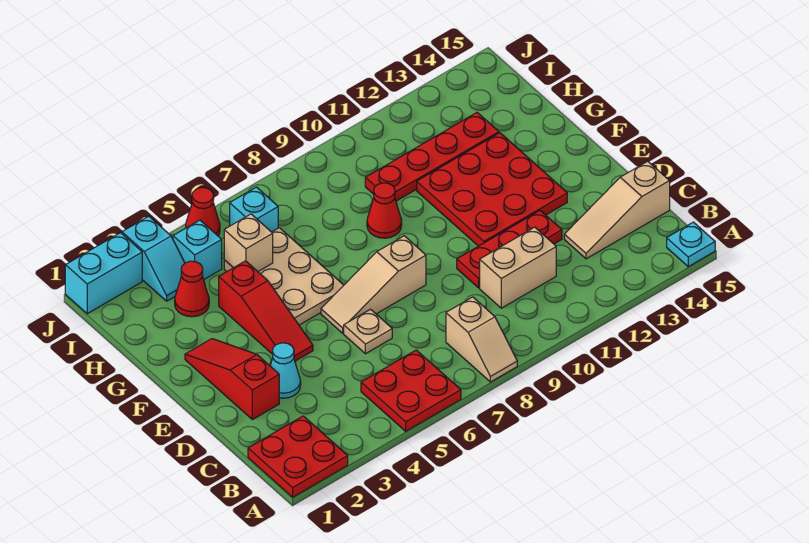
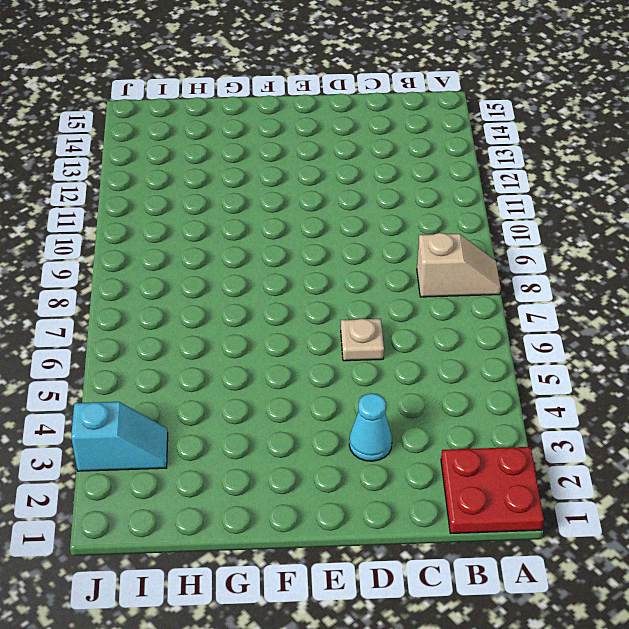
none -> red plate A5:B6 level 1
none -> cyan plate A15 level 1
none -> tan brick C10:C11 level 1

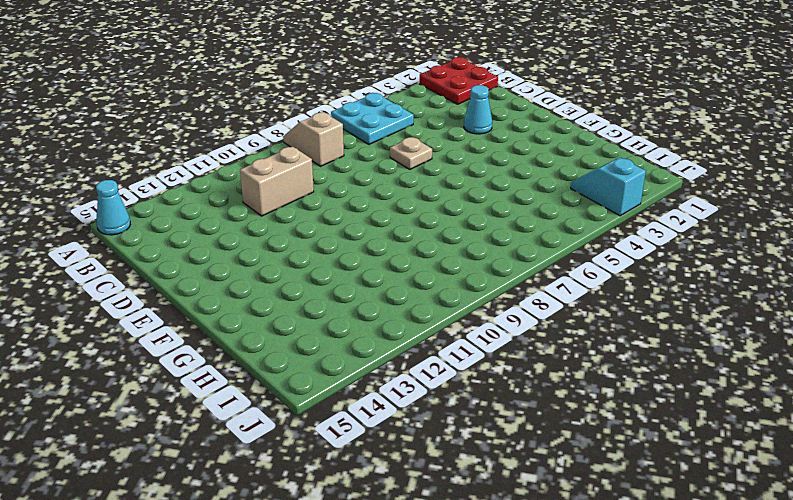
cyan plate A5:B6 level 1 -> red plate A5:B6 level 1
cyan cone A15 level 1 -> cyan plate A15 level 1
none -> tan slope C13:C15 level 1 top 15
none -> red slope D2:F2 level 1 top D
none -> red plate D10:D12 level 1

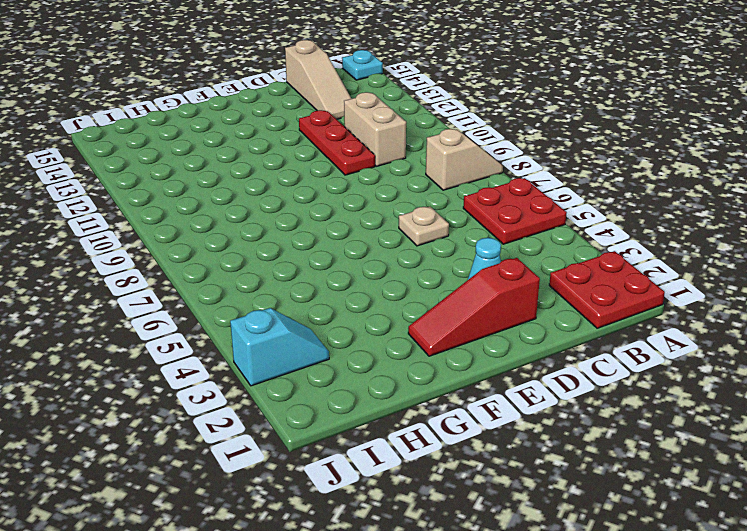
none -> red slope E4:G4 level 1 top G
none -> tan slope E6:E8 level 1 top 8
none -> red plate E11:G13 level 1

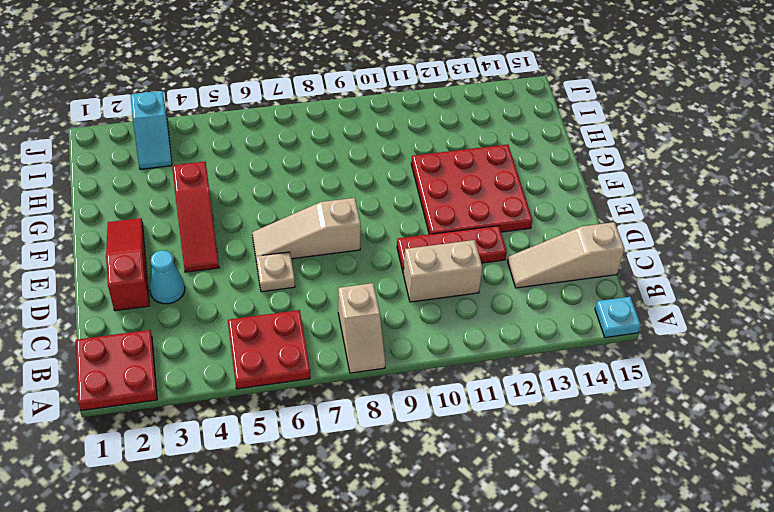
none -> tan plate F5:H6 level 1
none -> red cone G9 level 1
none -> red cone H3 level 1

